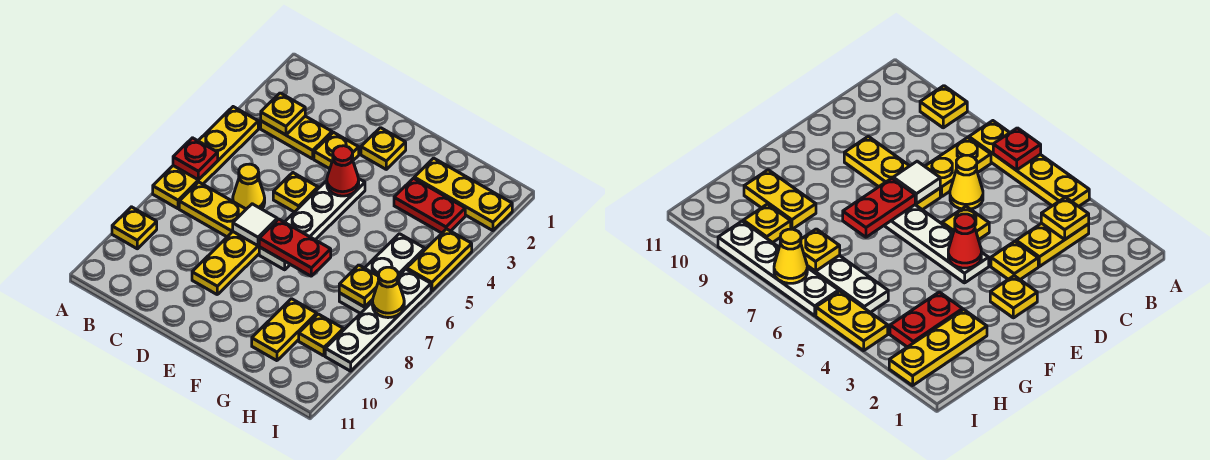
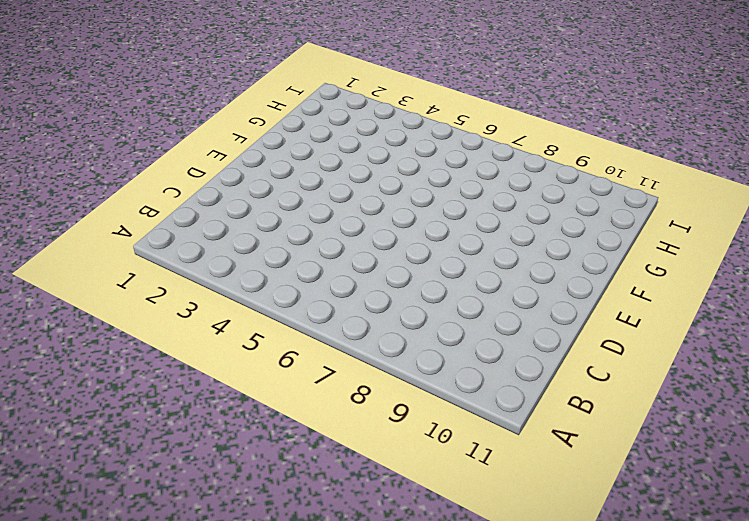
none -> yellow plate A4:A7 level 1
none -> yellow plate A9 level 1
none -> yellow plate B3:C3 level 1

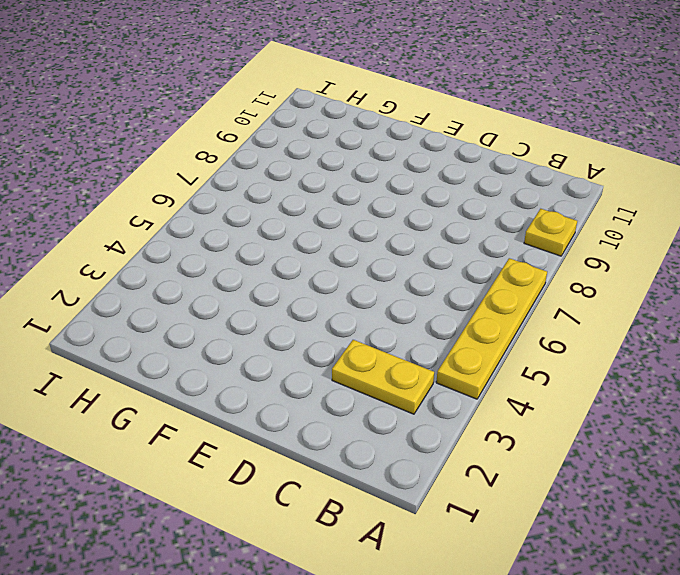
none -> yellow plate B7:C7 level 1
none -> yellow cone C6 level 1
none -> yellow plate D3 level 1

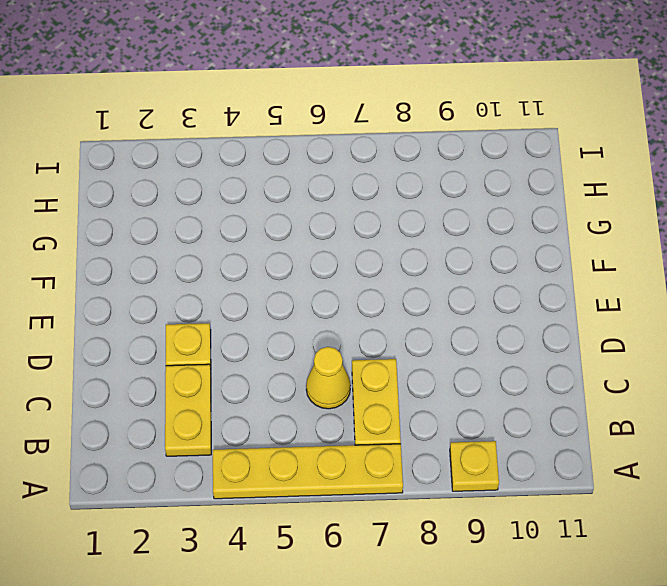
none -> yellow plate D5 level 1
none -> yellow plate D7:D9 level 1
none -> yellow plate E2 level 1

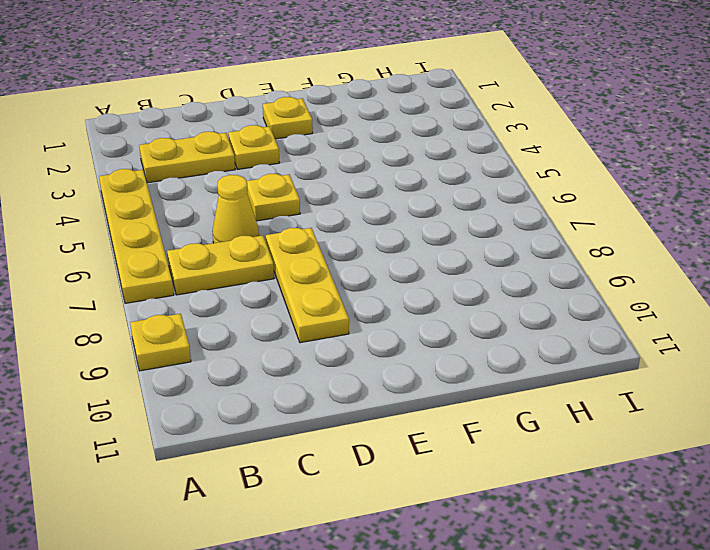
none -> white plate E4:E7 level 1
none -> yellow plate G2:I2 level 1
none -> red plate G3:H3 level 1

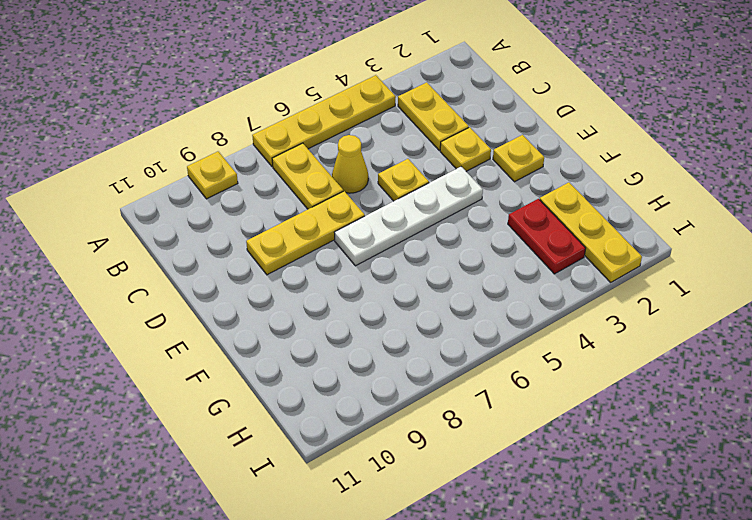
none -> yellow plate G9:G10 level 1
none -> white plate H5:H7 level 1
none -> yellow plate H9 level 1

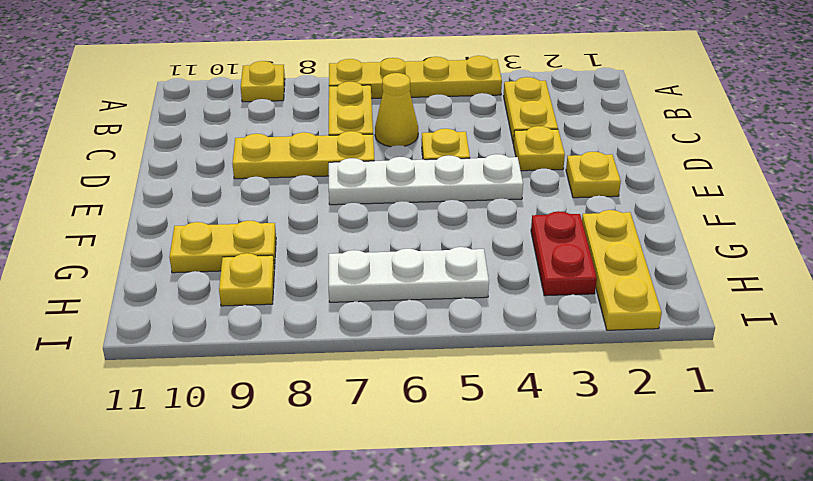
none -> yellow plate I4:I5 level 1
none -> white plate I6:I9 level 1
none -> red plate A6 level 2

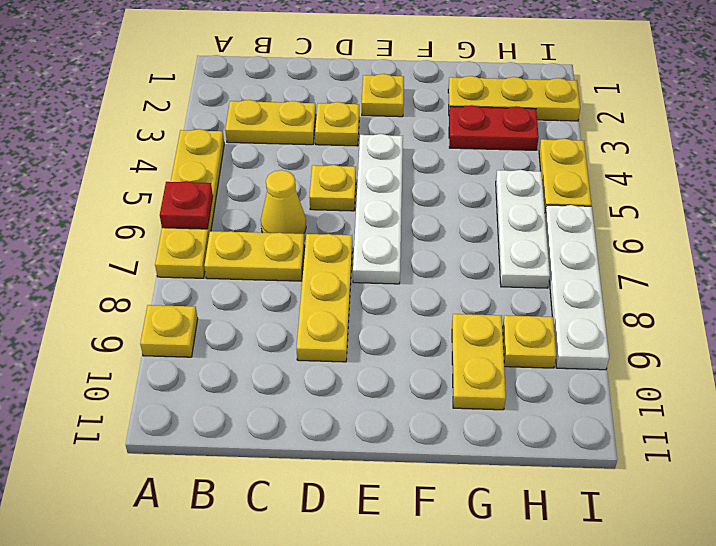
none -> yellow plate B3 level 2
none -> white tile D7 level 2
none -> red cone E4 level 2

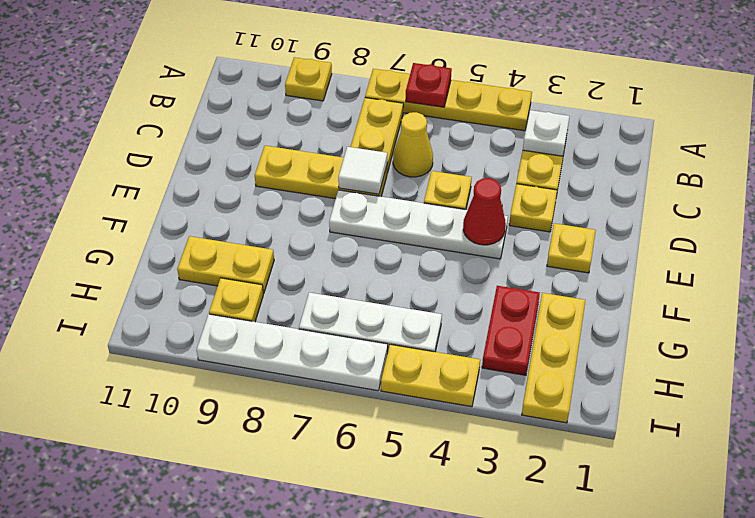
white plate B3 level 2 -> yellow plate B3 level 2
none -> red plate E7:F7 level 2
none -> yellow plate H7 level 2
none -> yellow cone I7 level 2

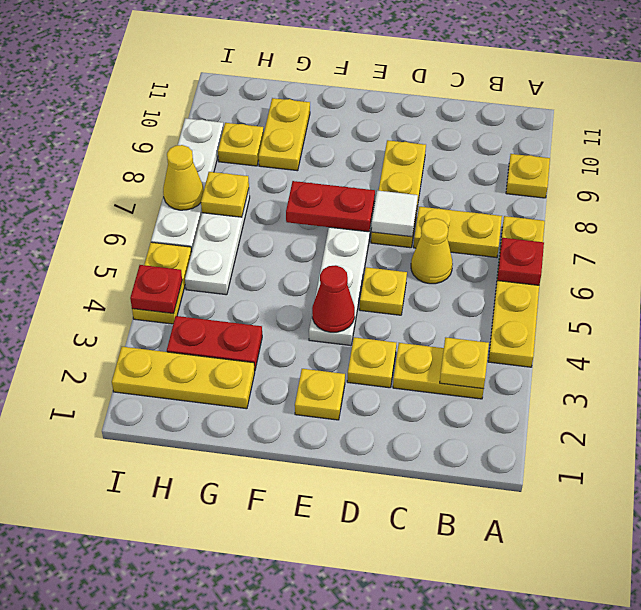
red plate I4 level 2 -> none

